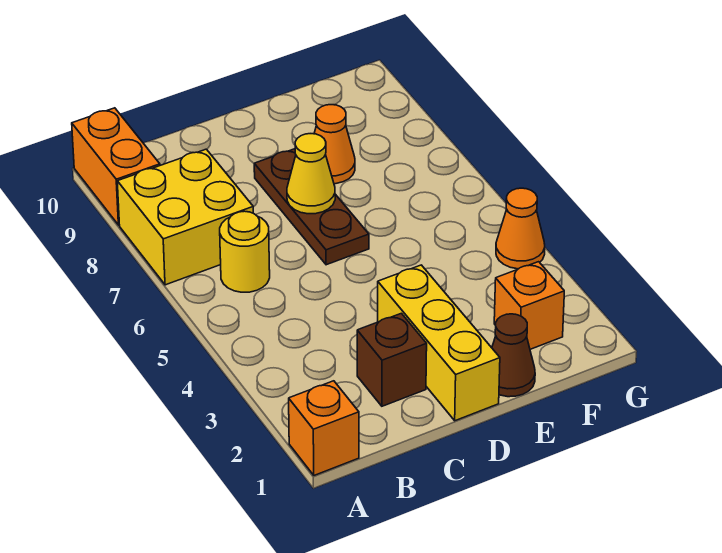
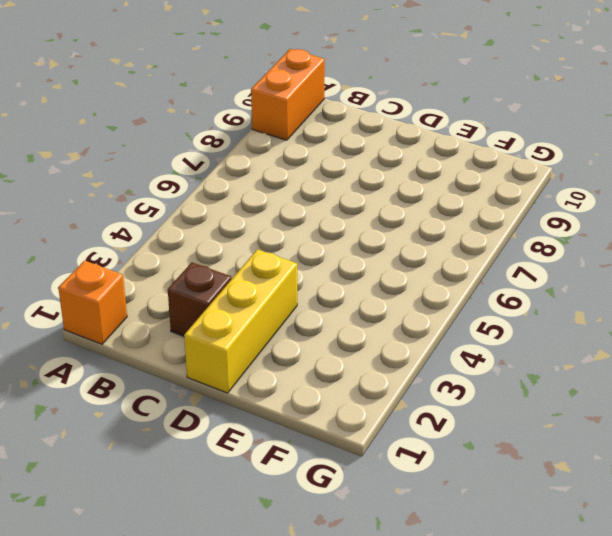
none -> yellow brick A7:B8 level 1
none -> yellow round brick B6 level 1
none -> brown plate D6:D8 level 1

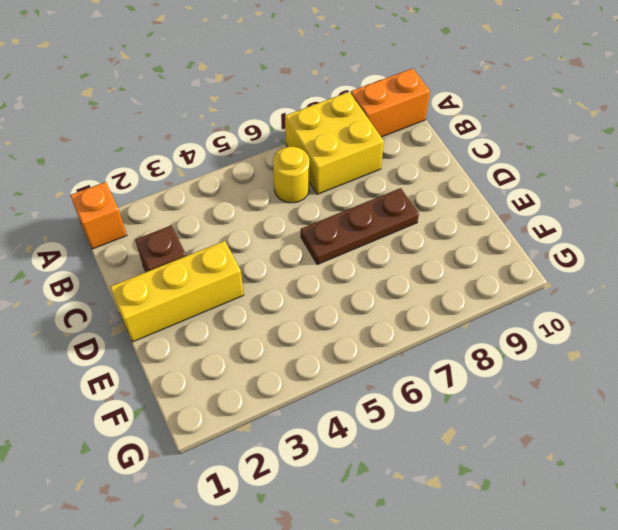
none -> brown cone E1 level 1
none -> orange cone E8 level 1
none -> orange brick F2 level 1

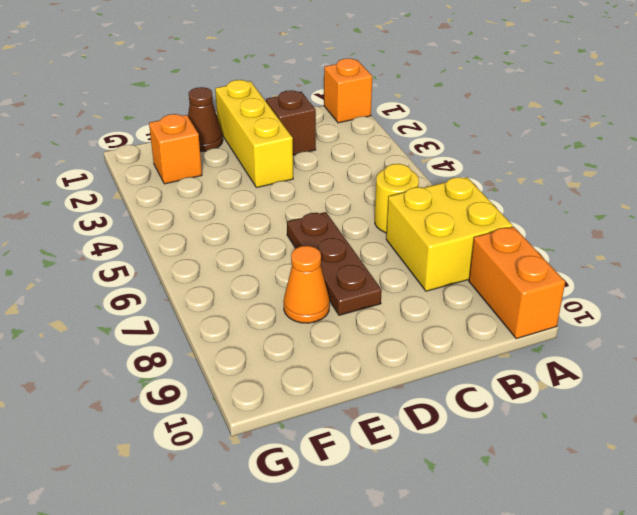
none -> orange cone G4 level 1
none -> yellow cone D7 level 2

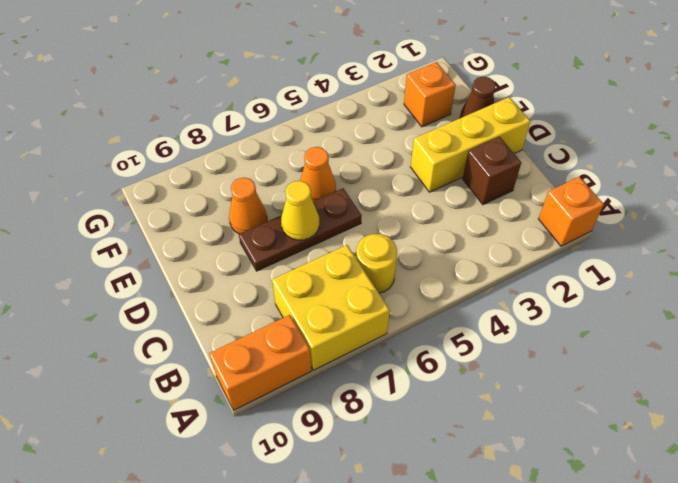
orange cone E6 level 1 -> orange cone G4 level 1

